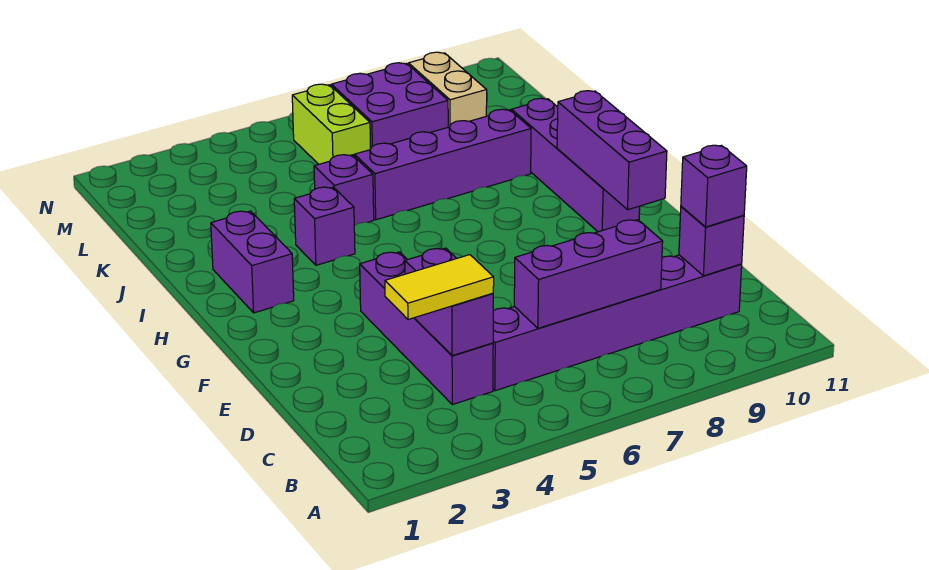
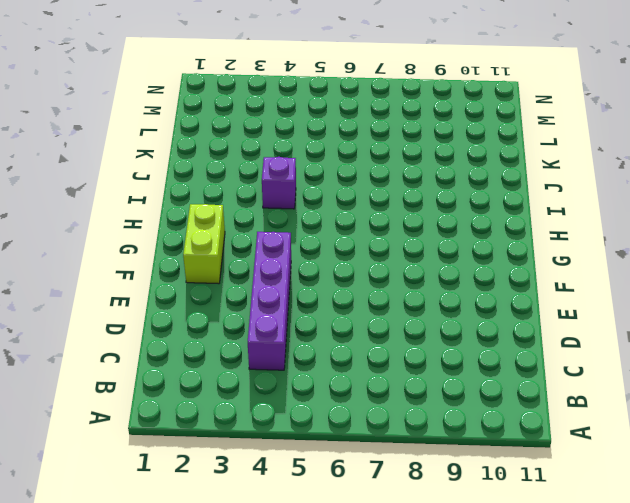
lime brick F2:G2 level 1 -> lime brick L6:M6 level 1
none -> purple brick C5:C10 level 1
none -> purple brick G10:J10 level 1
none -> purple brick H2:I2 level 1

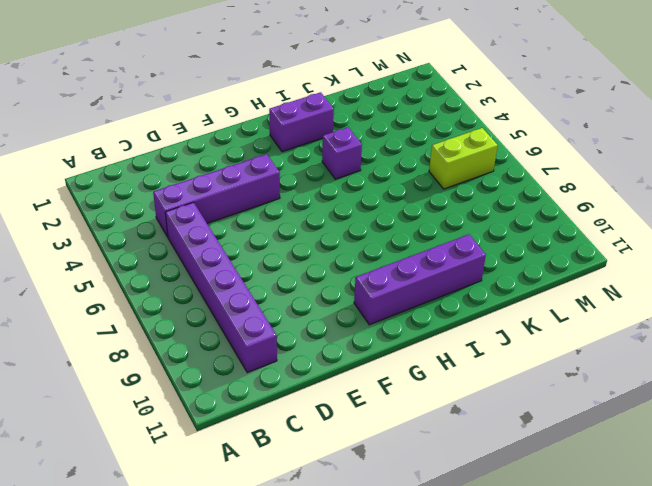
none -> purple brick J5 level 1
none -> purple brick J6:J9 level 1
none -> purple brick L7:M8 level 1

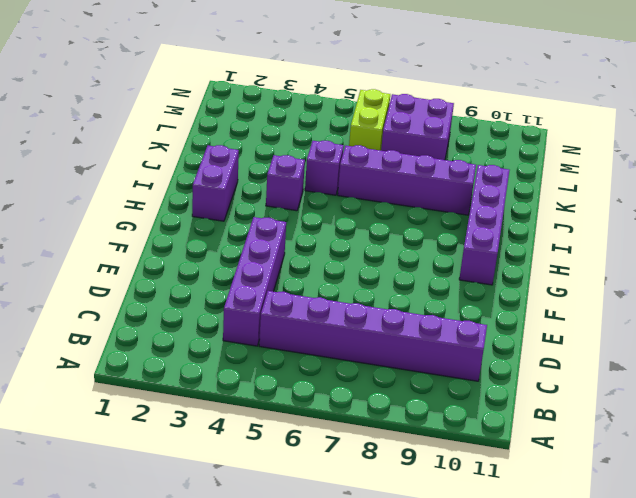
none -> tan brick L9:M9 level 1
none -> purple brick C4:D4 level 2
none -> purple brick C6:C8 level 2

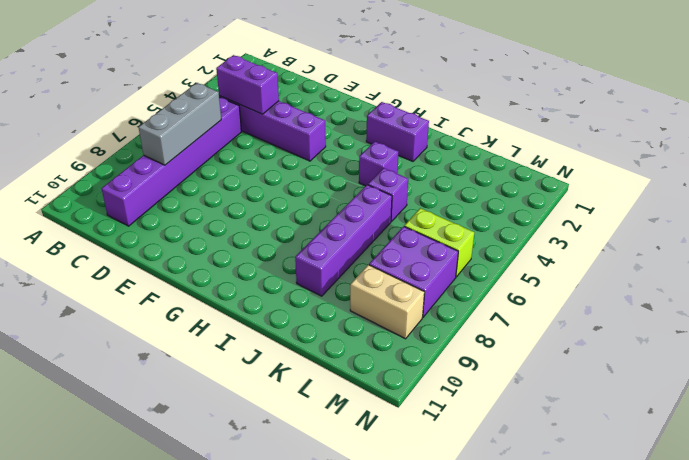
grey brick C6:C8 level 2 -> purple brick C6:C8 level 2
none -> purple brick G10:J10 level 1
none -> purple brick C10 level 2
none -> purple brick F10:H10 level 2

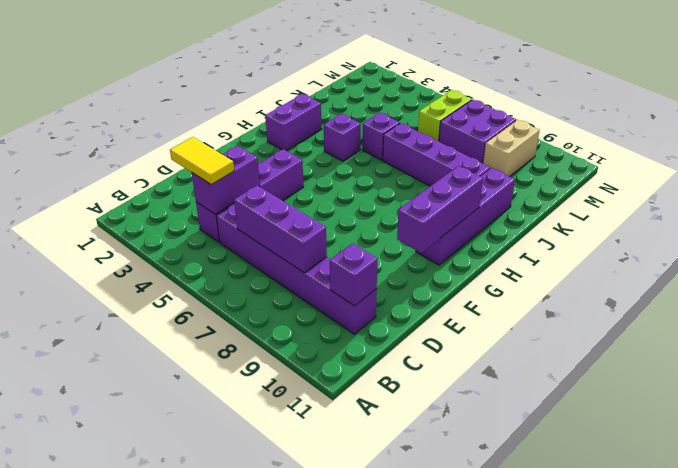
none -> purple brick C10 level 3

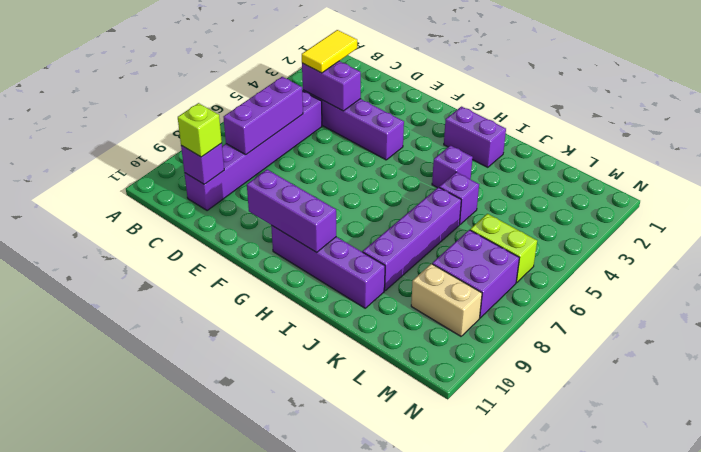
lime brick C10 level 3 -> purple brick C10 level 3

